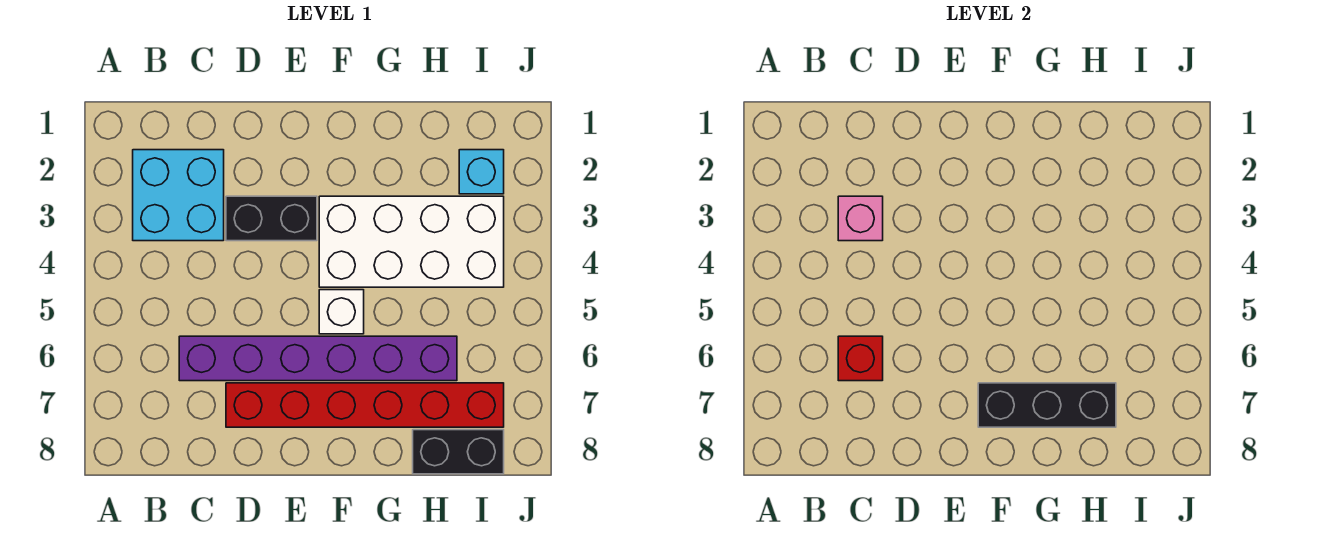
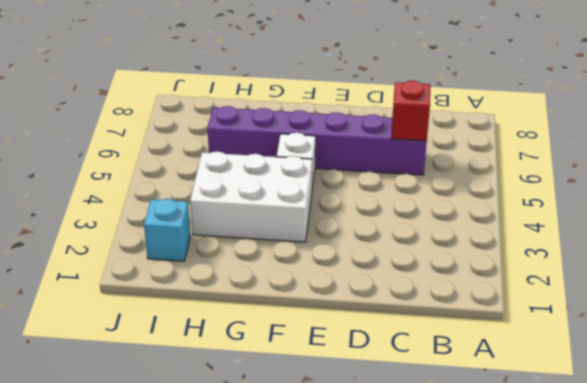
white brick F3:H4 level 1 -> white brick F3:I4 level 1
none -> cyan brick B2:C3 level 1
none -> black brick D3:E3 level 1

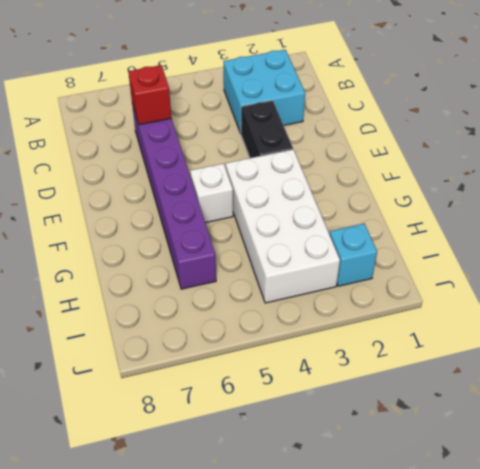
none -> red brick D7:I7 level 1
none -> black brick H8:I8 level 1

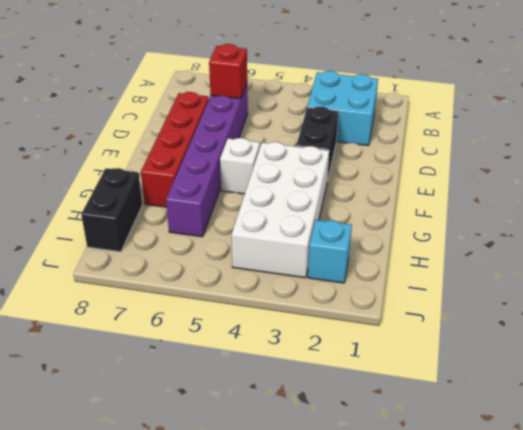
red brick D7:G7 level 1 -> red brick D7:I7 level 1
none -> pink brick C3 level 2
none -> black brick F7:H7 level 2

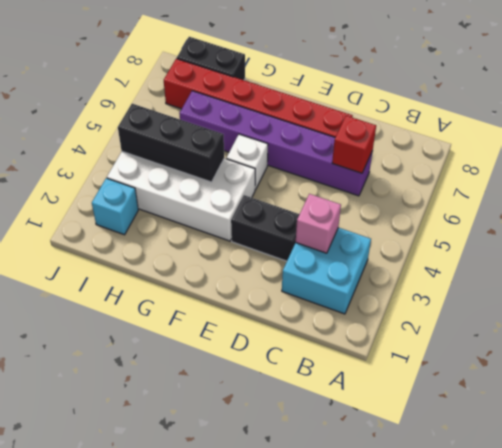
black brick G4:I4 level 2 -> black brick F7:H7 level 2

